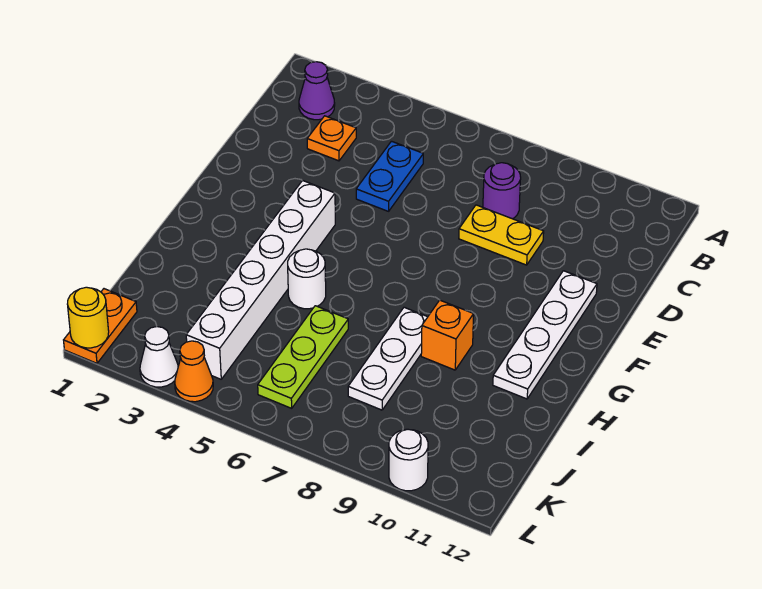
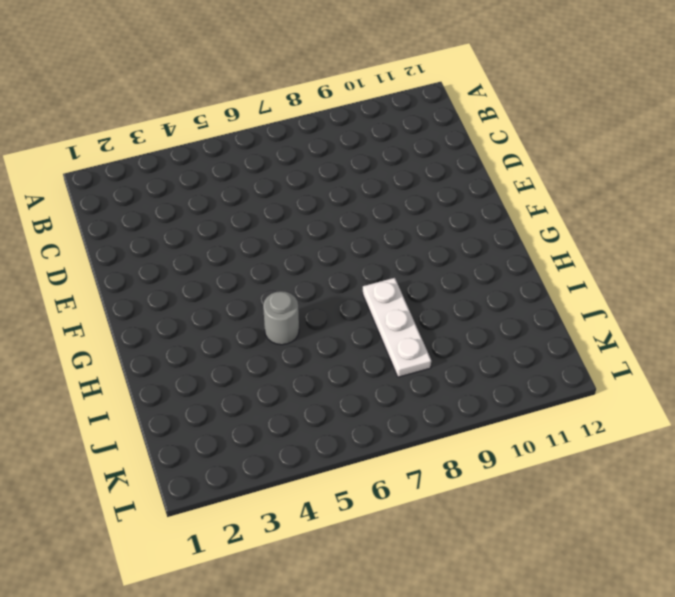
grey round brick H5 level 1 -> white round brick H5 level 1
none -> purple cone B2 level 1
none -> orange plate C3 level 1
none -> blue plate C5:D5 level 1

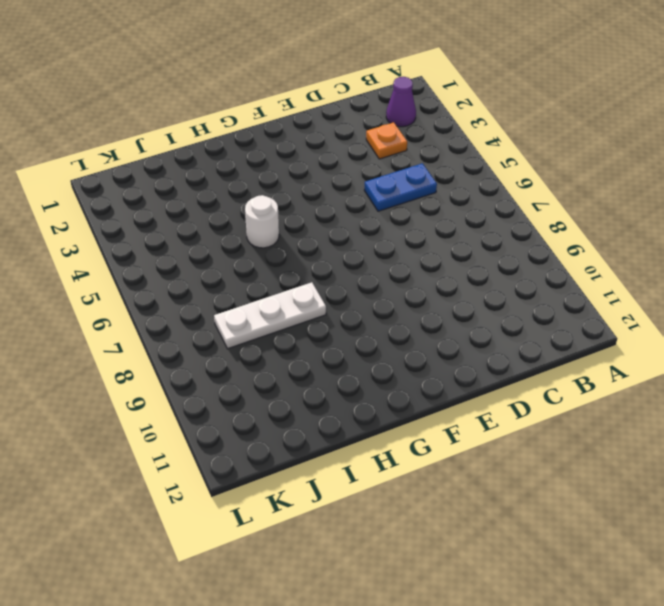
none -> purple round brick C8 level 1
none -> yellow plate D8:D9 level 1
none -> white plate E11:H11 level 1

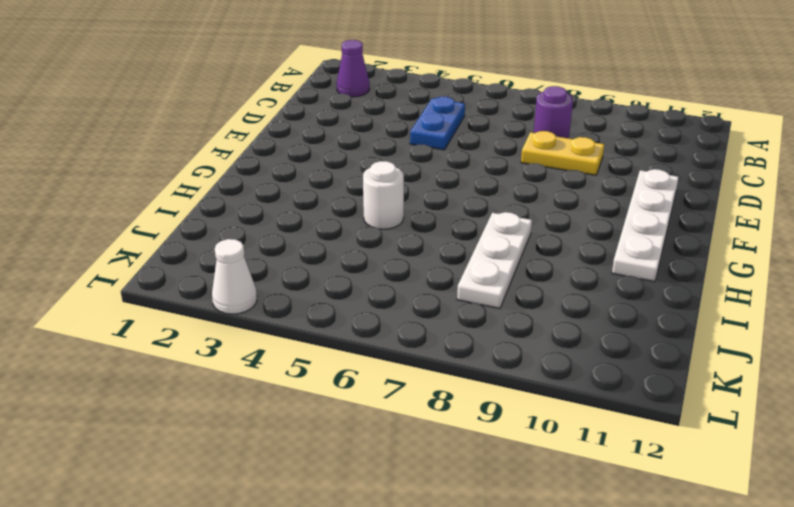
none -> orange plate C3 level 1
none -> white brick F4:K4 level 1
none -> orange brick H9 level 1

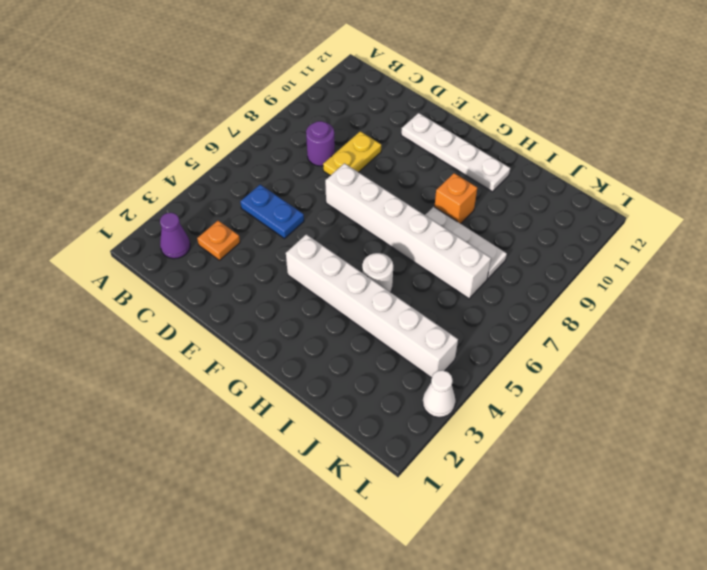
white brick E7:J7 level 1 -> none
none -> lime plate I6:K6 level 1
none -> orange plate K1:L1 level 1
none -> orange cone L4 level 1

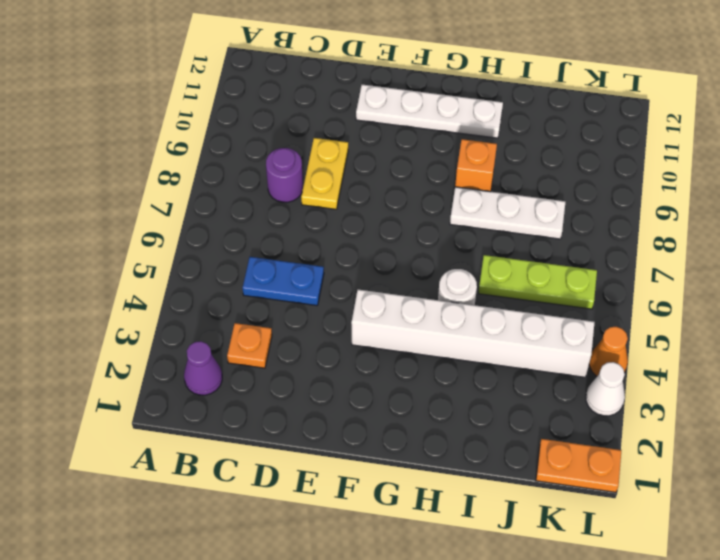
none -> white round brick L10 level 1
none -> yellow round brick L1 level 2

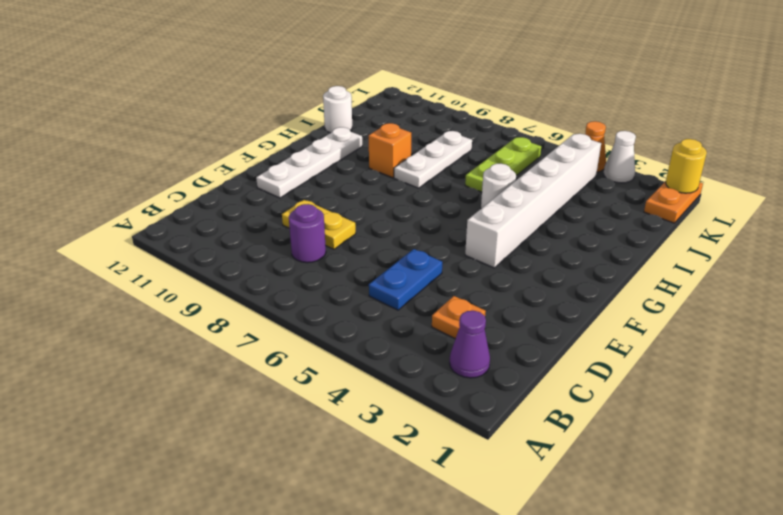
white round brick I12 level 1 -> white round brick L10 level 1

